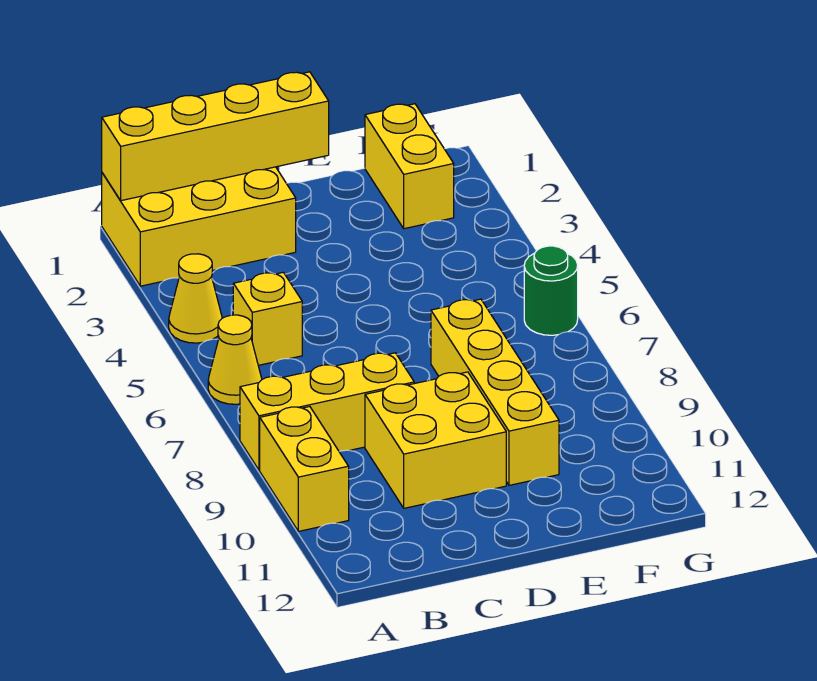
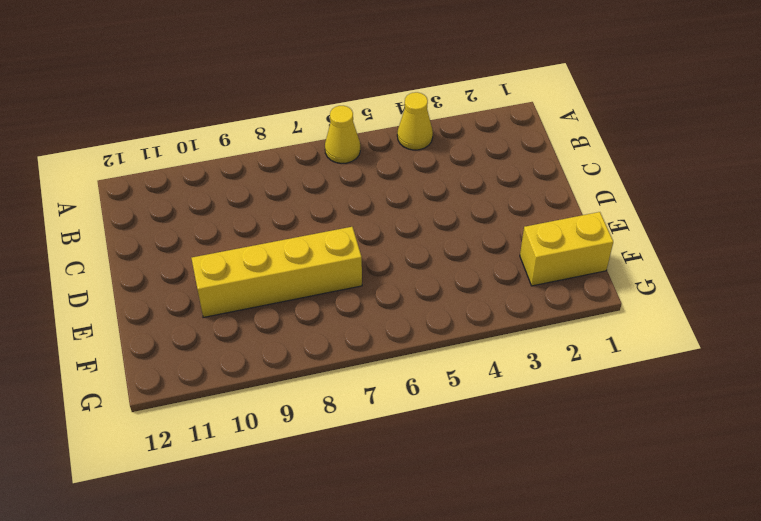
none -> yellow brick A1:C2 level 1
none -> yellow brick A8:C8 level 1

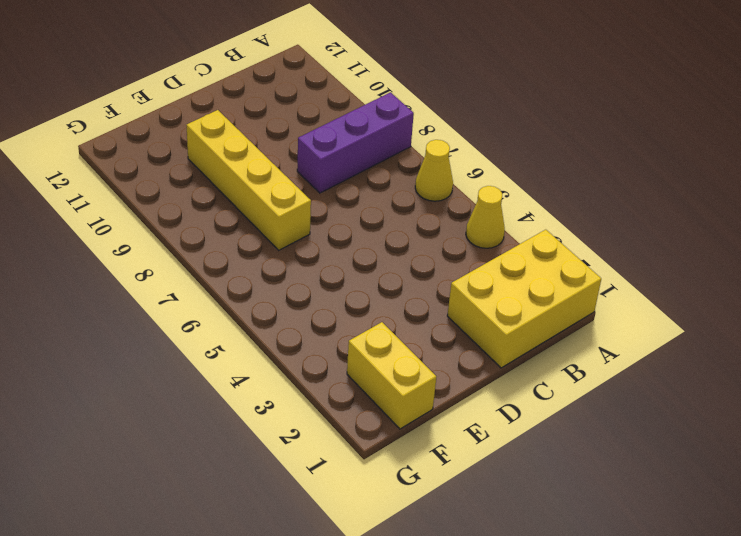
purple brick A8:C8 level 1 -> yellow brick A8:C8 level 1
none -> yellow brick A9:A10 level 1
none -> yellow brick B5 level 1

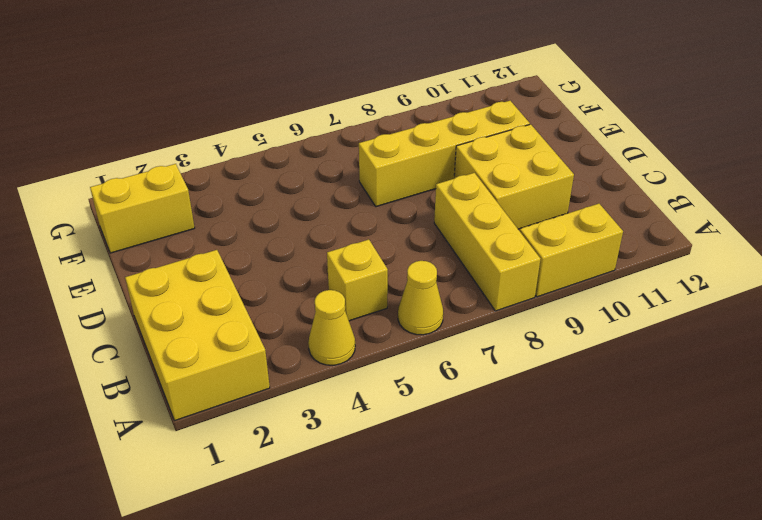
none -> green round brick G6 level 1
none -> yellow brick A1:D1 level 2

